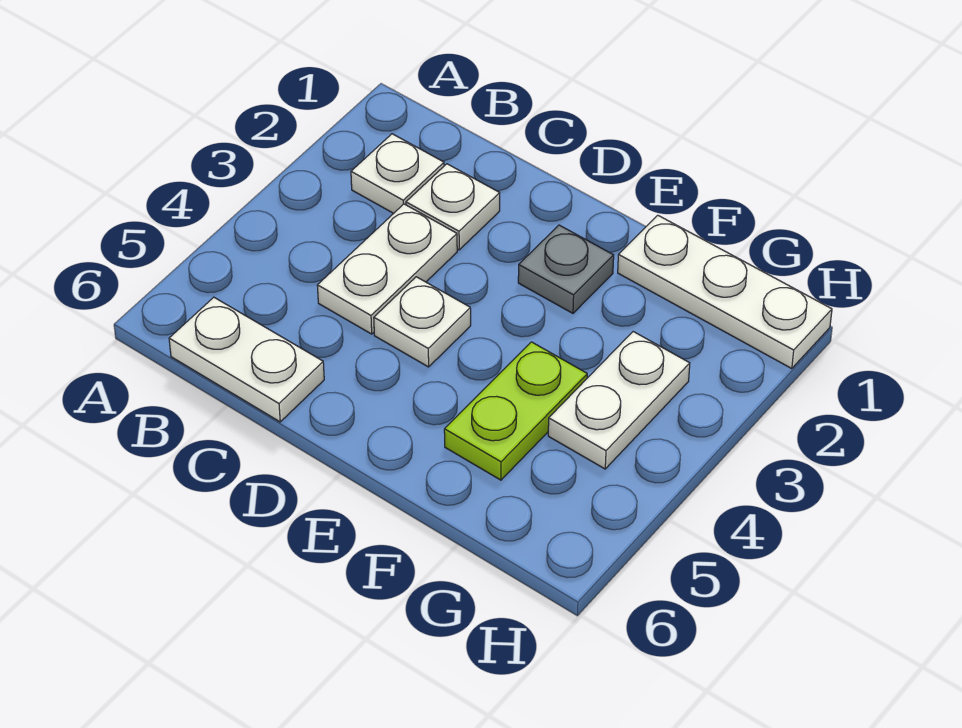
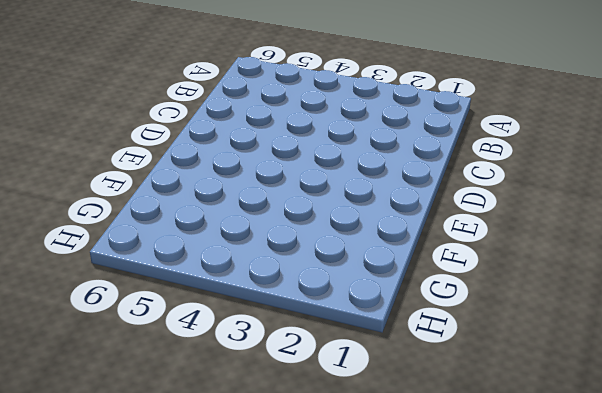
none -> white plate B2 level 1
none -> white plate B6:C6 level 1

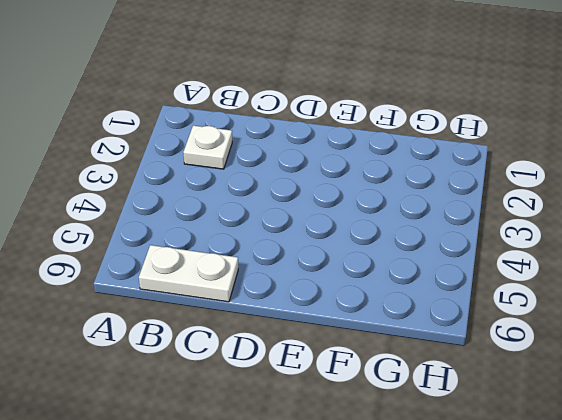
none -> white plate C2 level 1
none -> white plate C3:C4 level 1

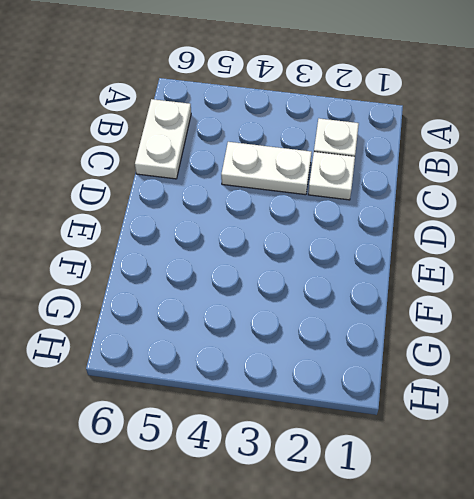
none -> white plate D4 level 1
none -> grey plate E2 level 1

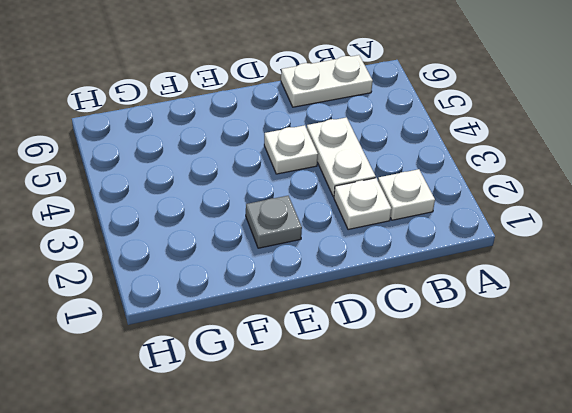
none -> white plate F1:H1 level 1
none -> lime plate F4:F5 level 1

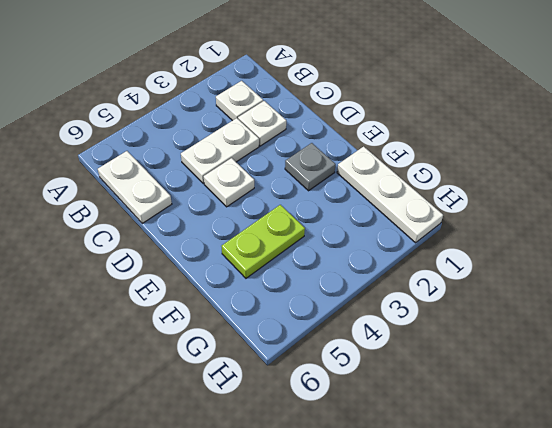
none -> white plate G3:G4 level 1

